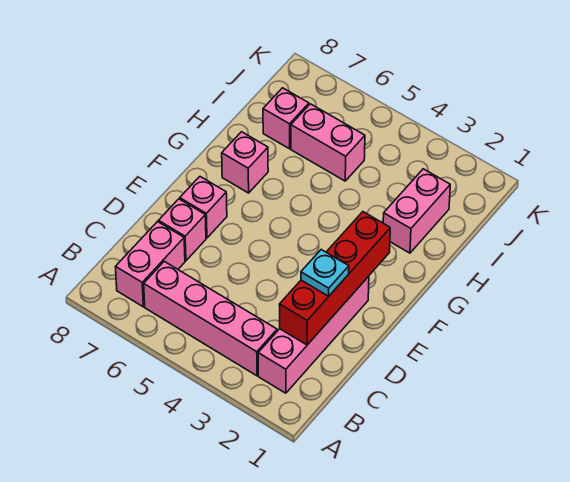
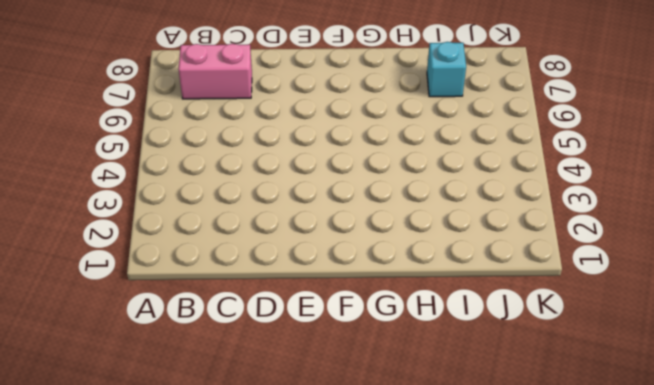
cyan brick I7 level 1 -> pink brick I7 level 1
none -> pink brick B2:E2 level 1
none -> pink brick B3:B6 level 1

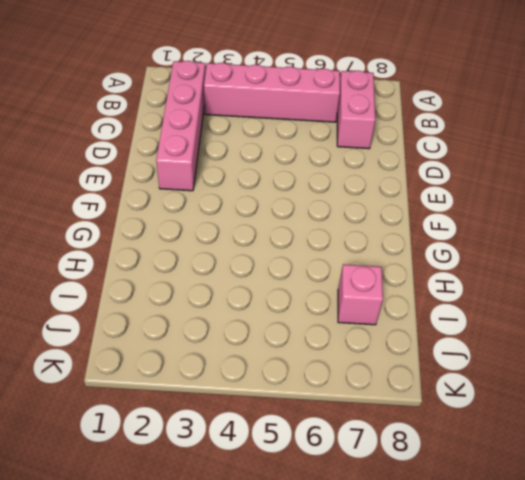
none -> pink brick D7 level 1
none -> pink brick E7 level 1

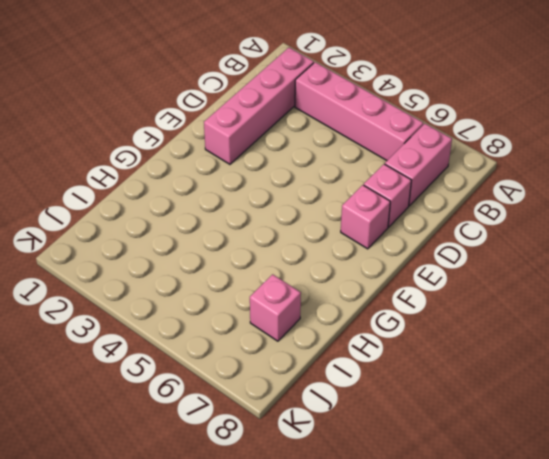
none -> pink brick G7 level 1
none -> pink brick H2:I2 level 1

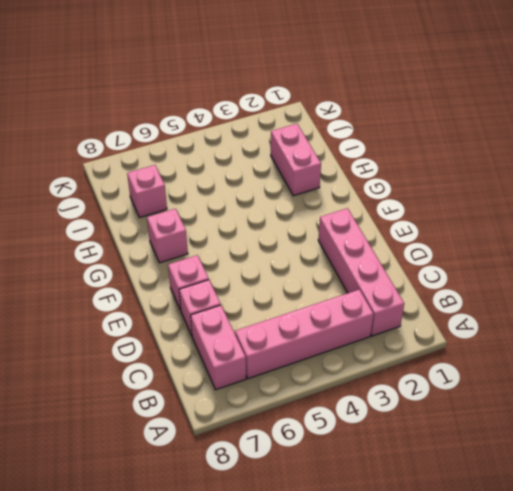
none -> pink brick I5:I6 level 1
none -> red brick C2:F2 level 2

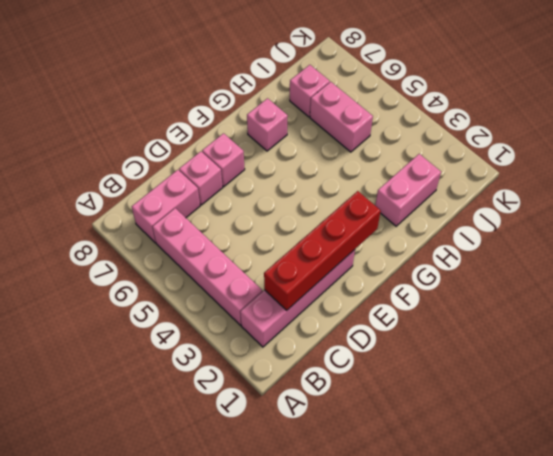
none -> cyan plate D2 level 3

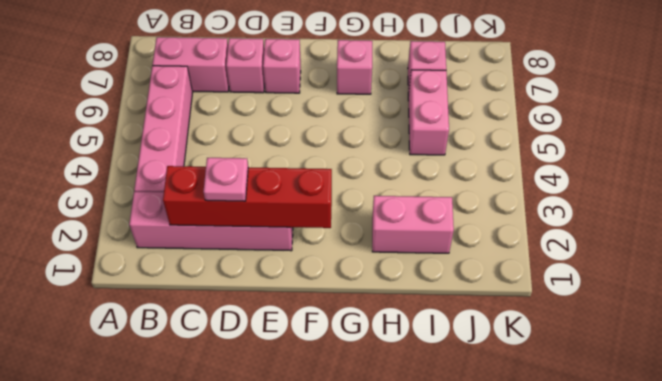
pink plate D2 level 3 -> cyan plate D2 level 3

